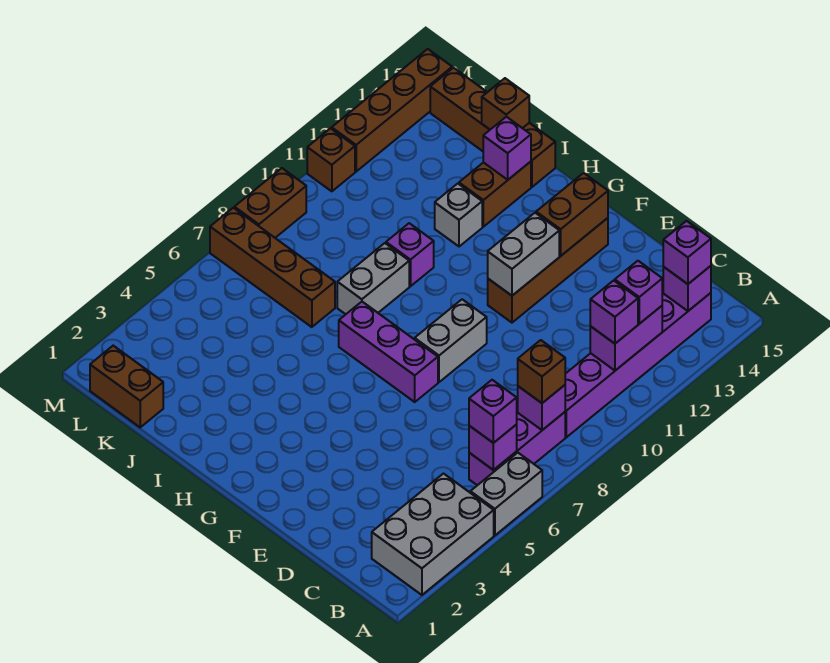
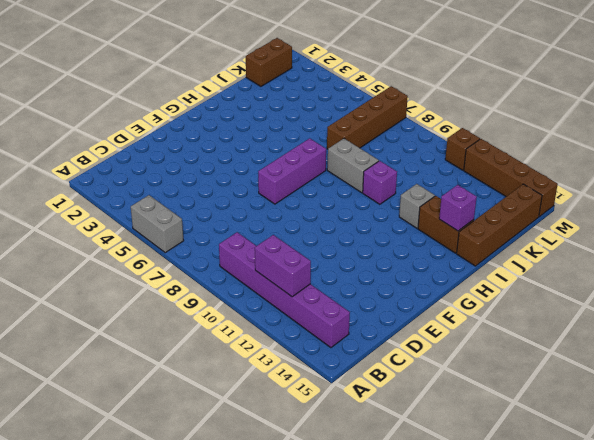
none -> grey brick A2:B4 level 1
none -> purple brick B6:B8 level 1
none -> grey brick F8:F9 level 1
none -> brown brick F11:F14 level 1

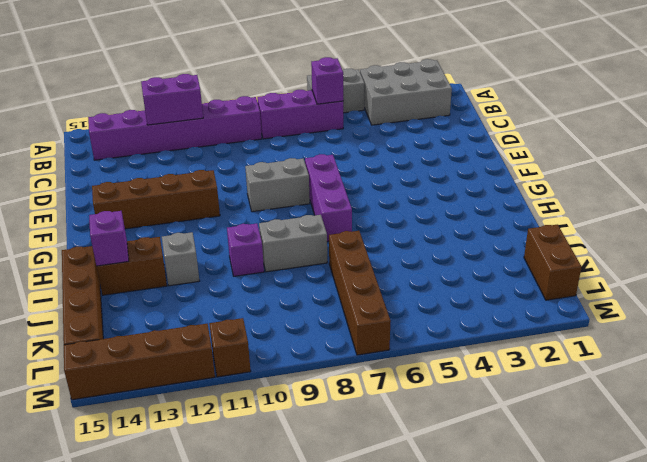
none -> brown brick M8:M9 level 1
none -> purple brick B8 level 2
none -> purple brick B14 level 2
none -> grey brick F11:F12 level 2

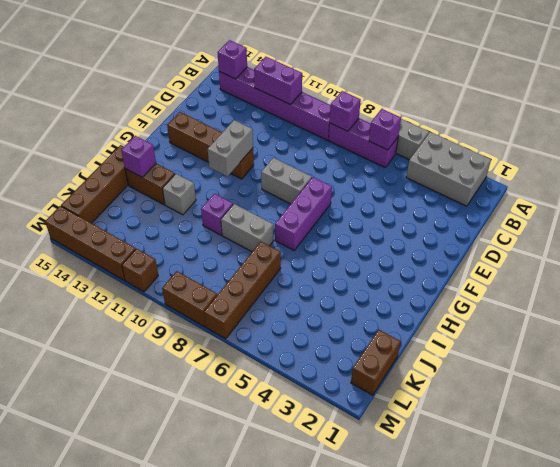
grey brick F11:G11 level 2 -> grey brick F11:F12 level 2
none -> brown brick F13:F14 level 2
none -> brown brick J15 level 2
none -> purple brick B6 level 3
none -> brown brick B8 level 3

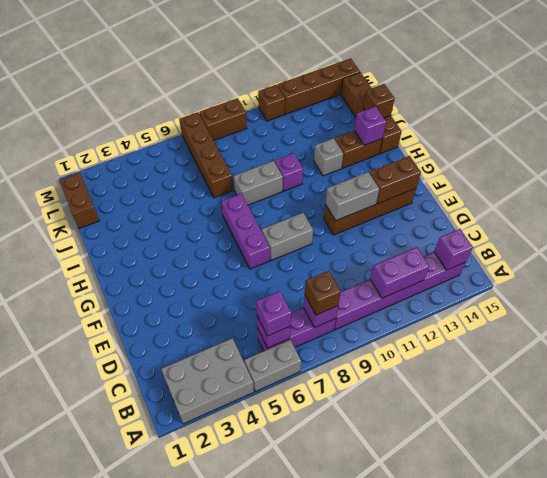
none -> purple brick B11 level 3
none -> purple brick B12 level 3
none -> purple brick B14 level 3

